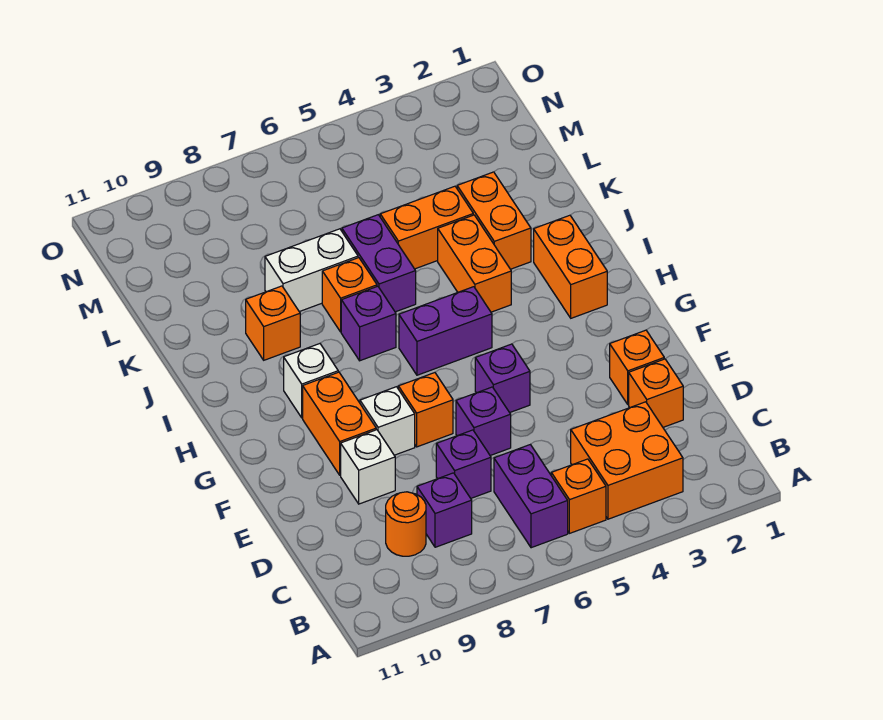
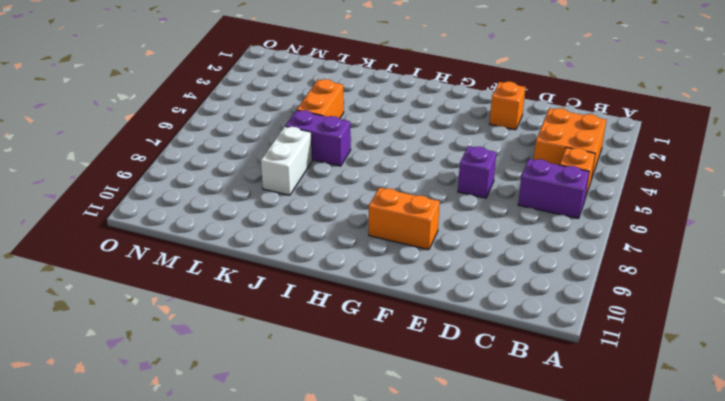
none -> purple brick C8 level 1
none -> orange round brick C9 level 1
none -> orange brick D2 level 1

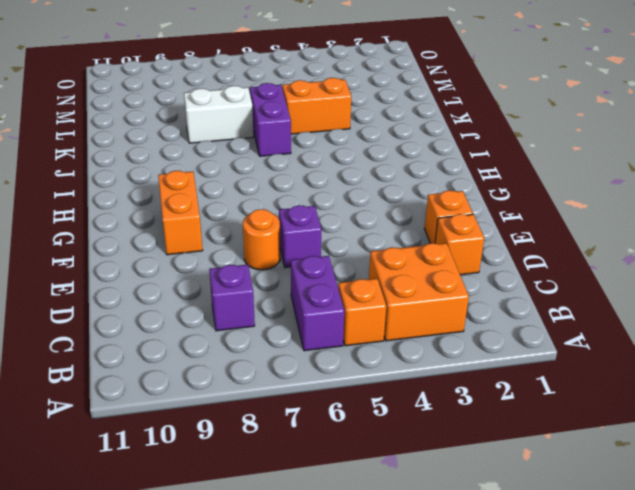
orange round brick E7 level 1 -> orange round brick C9 level 1
none -> purple brick D7 level 1
none -> white brick E9 level 1
none -> purple brick F5 level 1

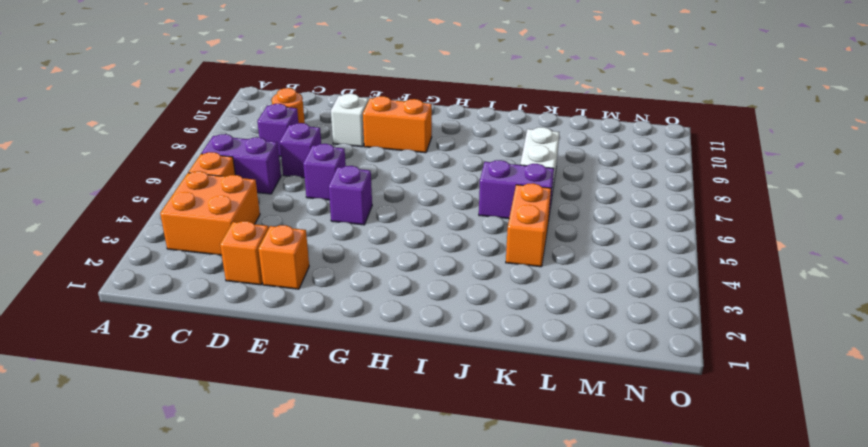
none -> orange brick F7 level 1
none -> white brick F8 level 1
none -> orange brick H2:I2 level 1

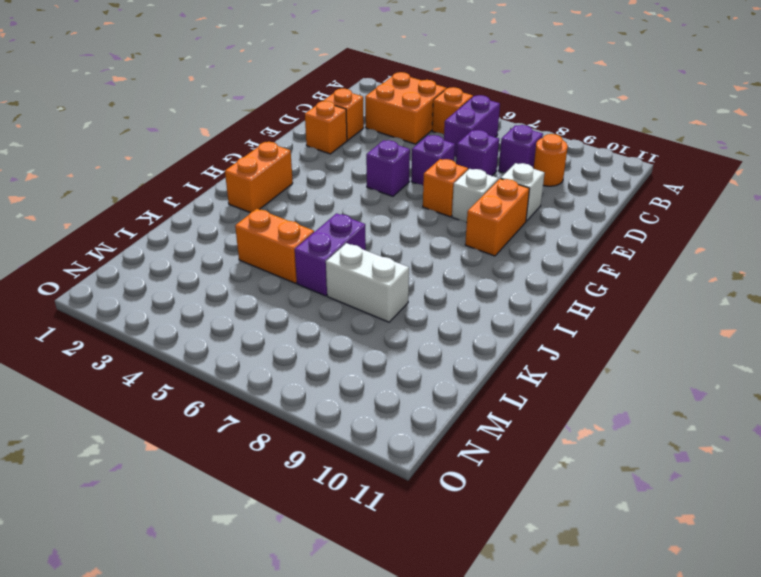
none -> purple brick H5:H6 level 1
none -> white brick H9 level 1
none -> orange brick I4:J4 level 1

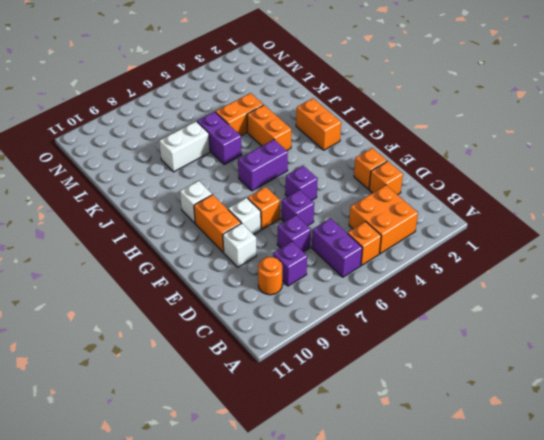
none -> purple brick I7 level 1
none -> orange brick J3:K3 level 1
none -> orange brick J7 level 1

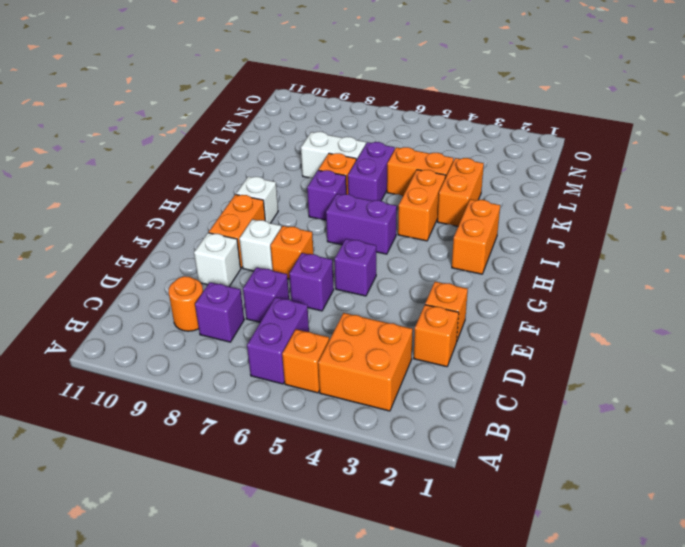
none -> orange brick J9 level 1

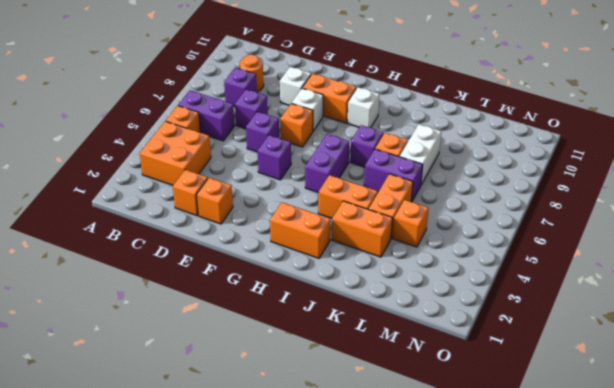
orange brick L4 level 1 -> orange brick J9 level 1

